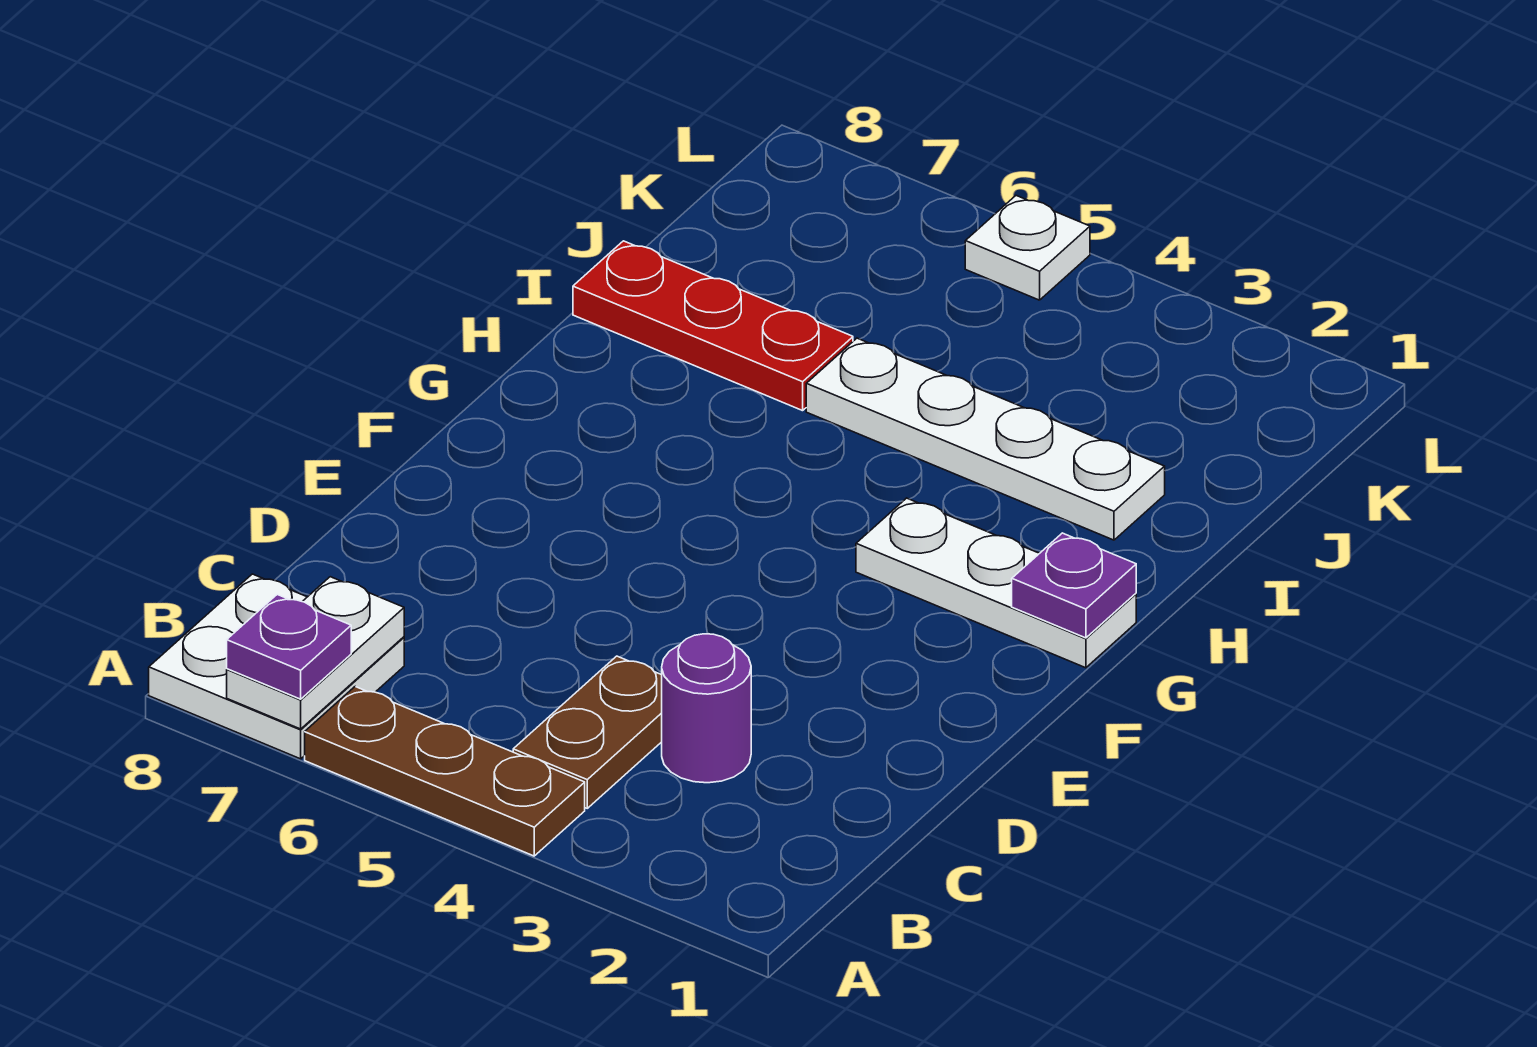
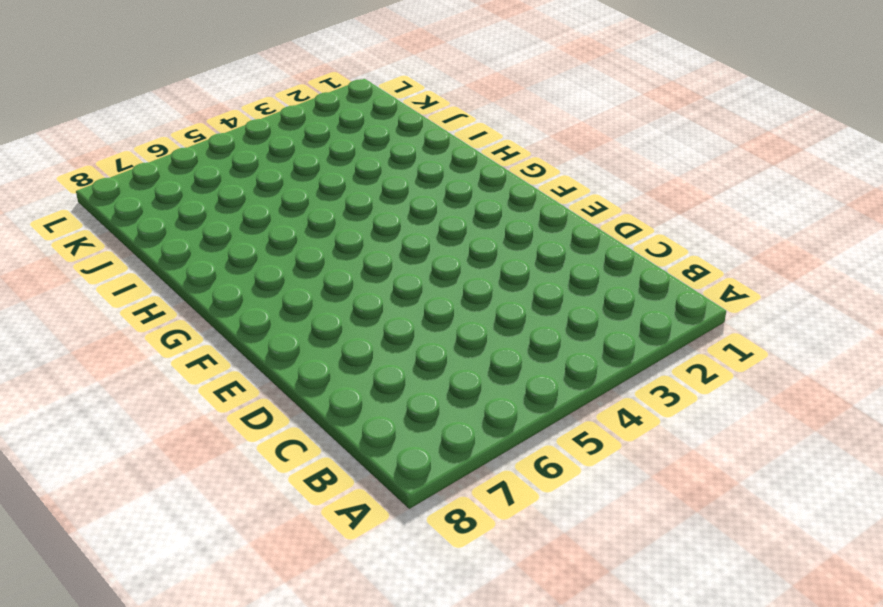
none -> brown plate A4:A6 level 1
none -> white plate A7:B8 level 1

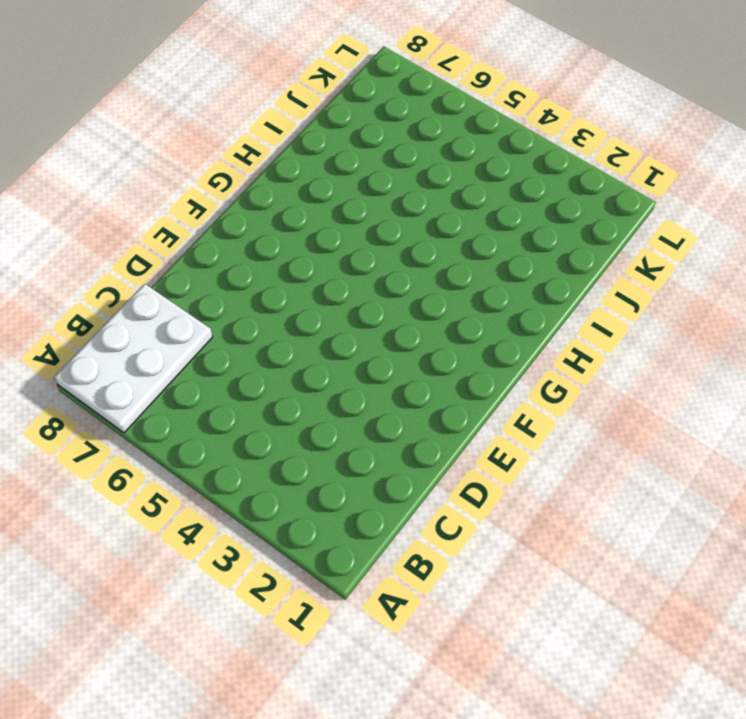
white plate A7:C8 level 1 -> white plate A7:B8 level 1
none -> brown plate A4:A6 level 1
none -> brown plate B4:C4 level 1

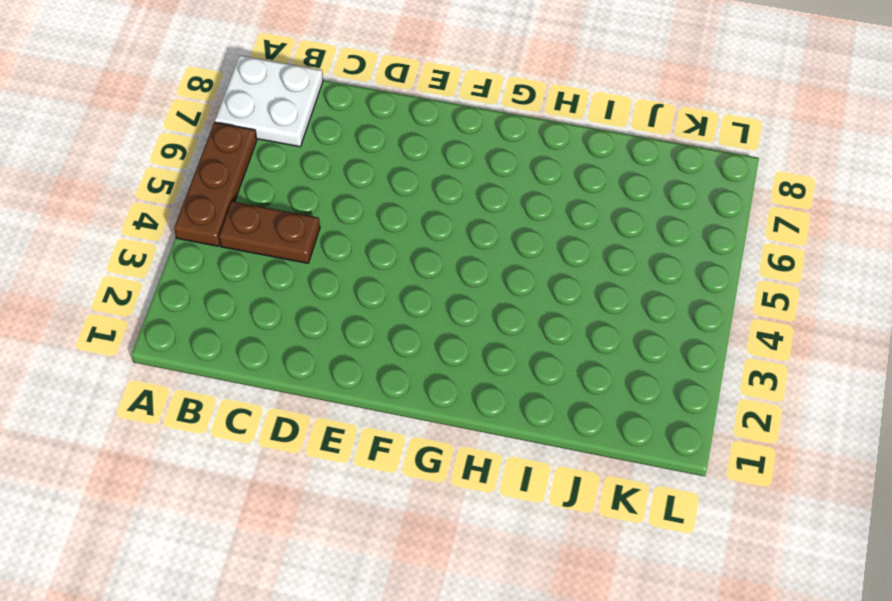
none -> purple round brick C3 level 1
none -> white plate G1:G3 level 1

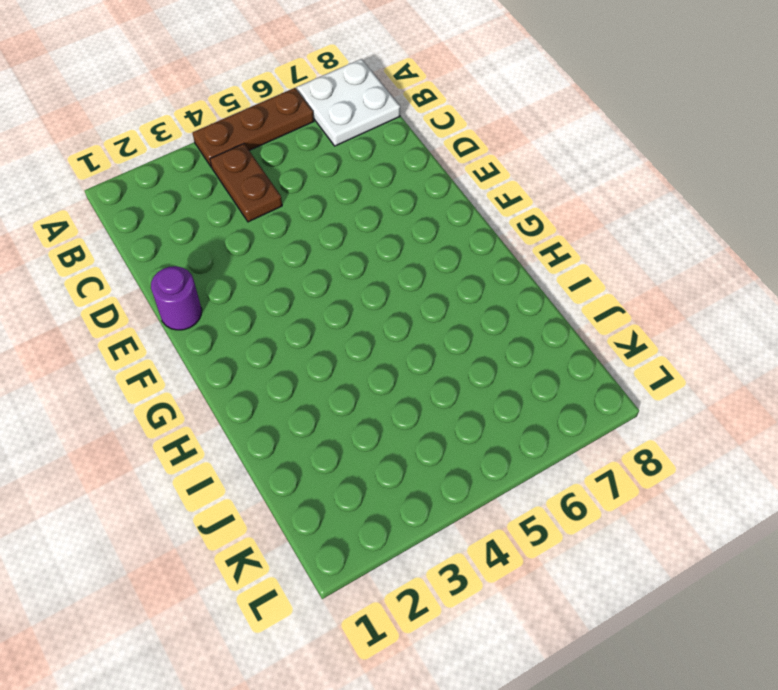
purple round brick E1 level 1 -> purple round brick C3 level 1
none -> white plate G1:G3 level 1
none -> white plate I2:I5 level 1

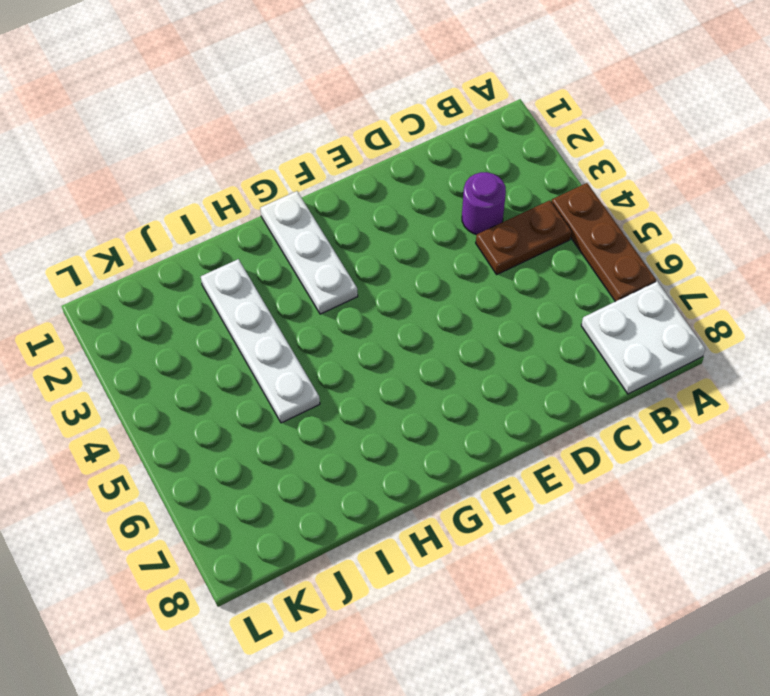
none -> red plate I6:I8 level 1
none -> white plate L5 level 1

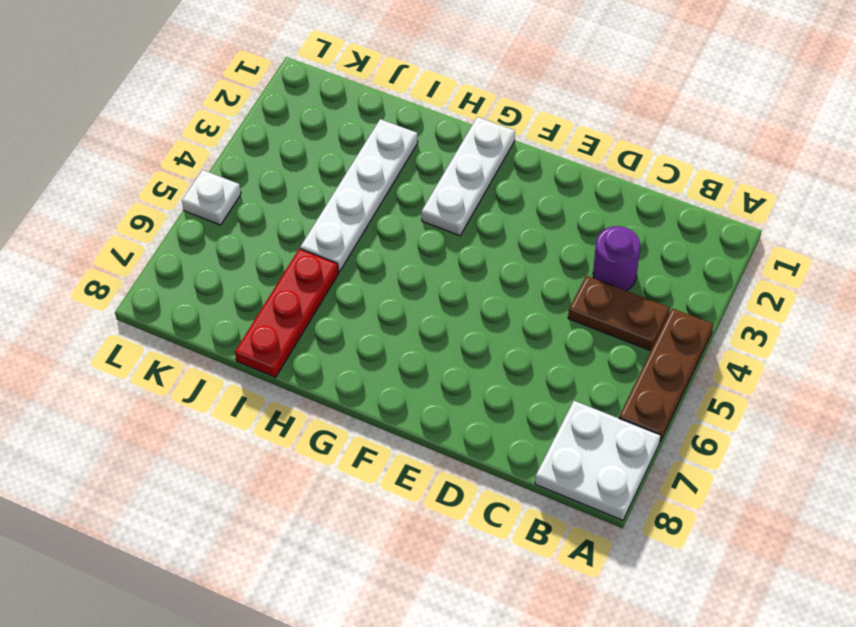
none -> white plate A7:B7 level 2
none -> purple plate G1 level 2

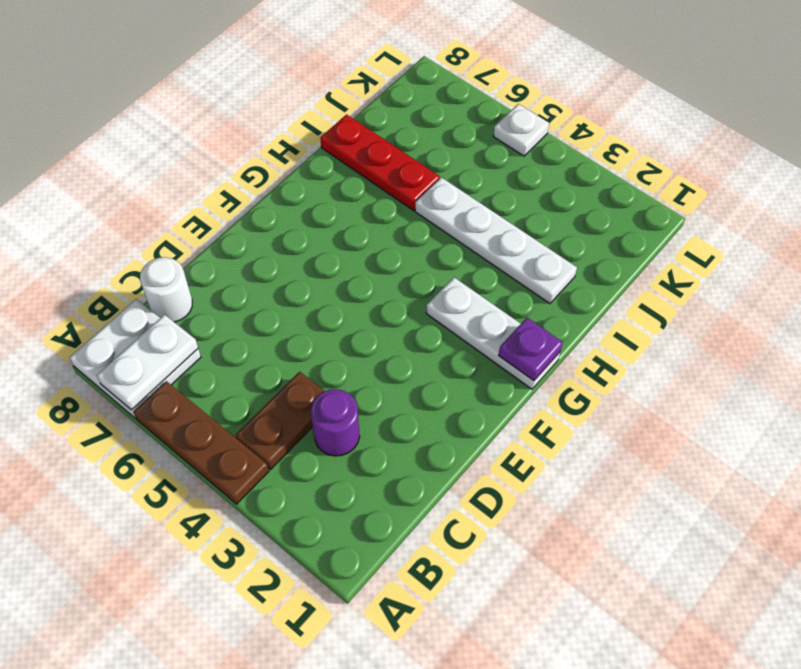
white round brick C8 level 1 -> none
none -> purple plate A7 level 3

